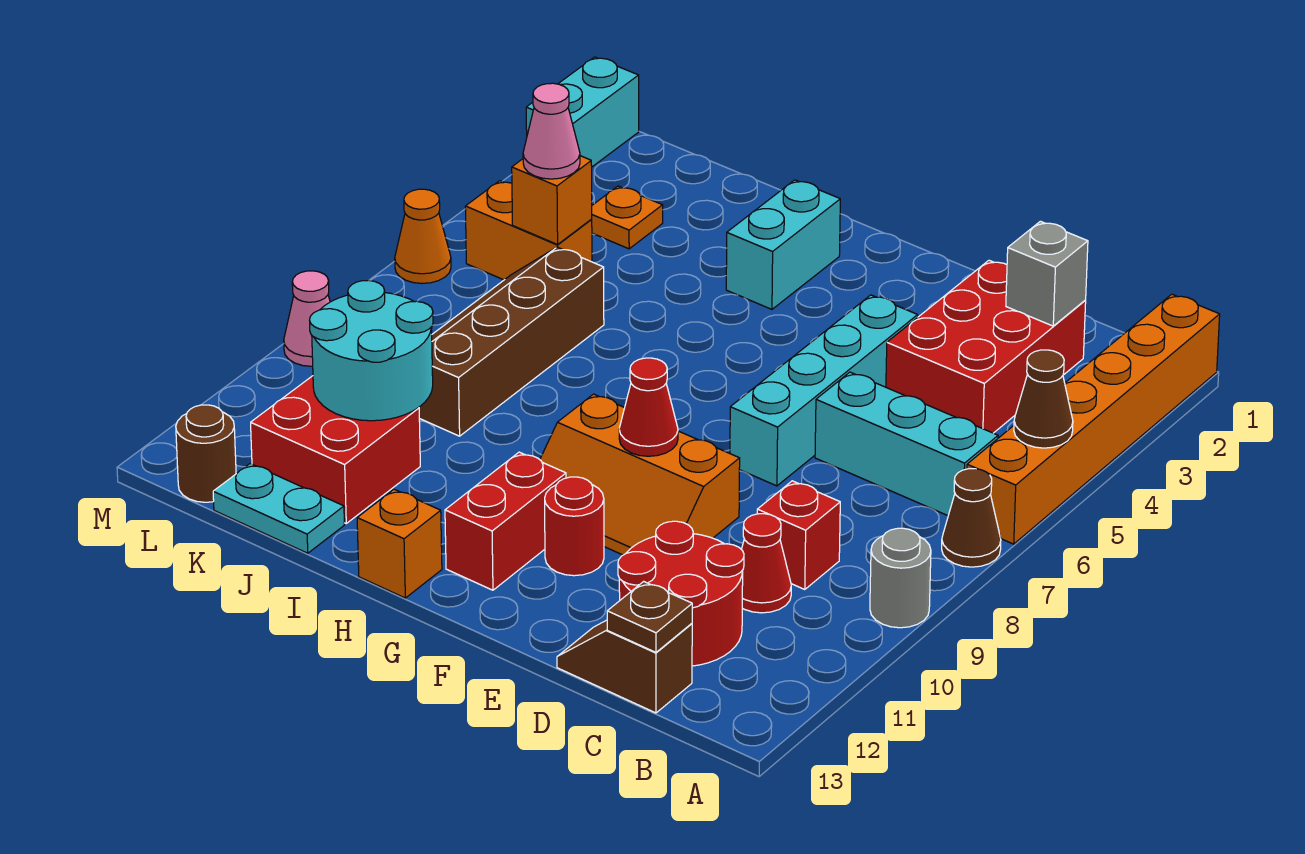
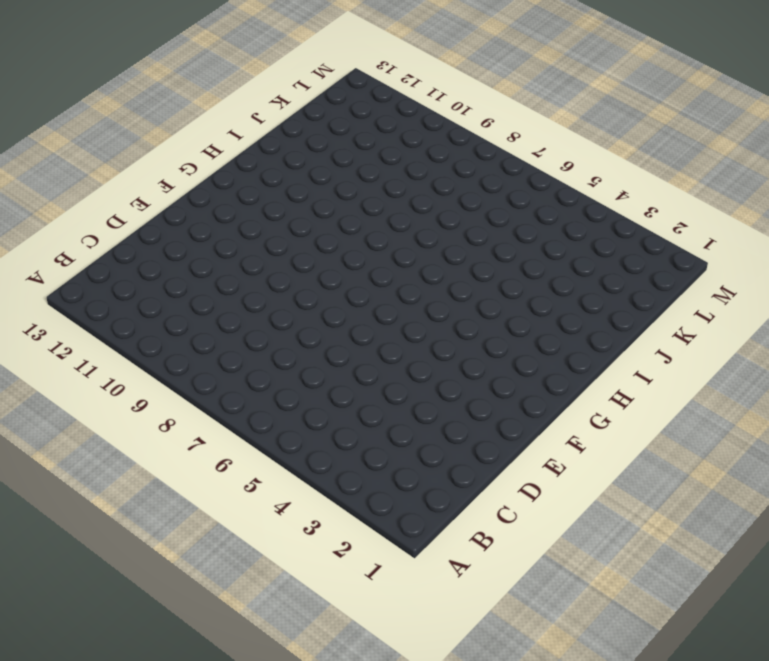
none -> orange brick A1:A6 level 1
none -> brown cone A7 level 1
none -> grey round brick A9 level 1
none -> cyan brick B6:D6 level 1

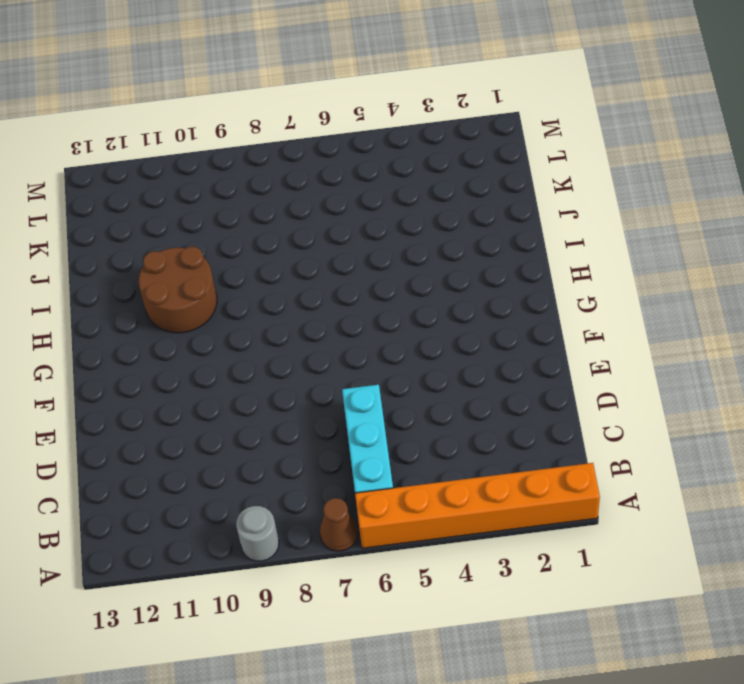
brown round brick H10:I11 level 1 -> none
none -> red brick C2:D4 level 1
none -> red brick C9 level 1
none -> red cone C10 level 1
none -> red round brick C11:D12 level 1

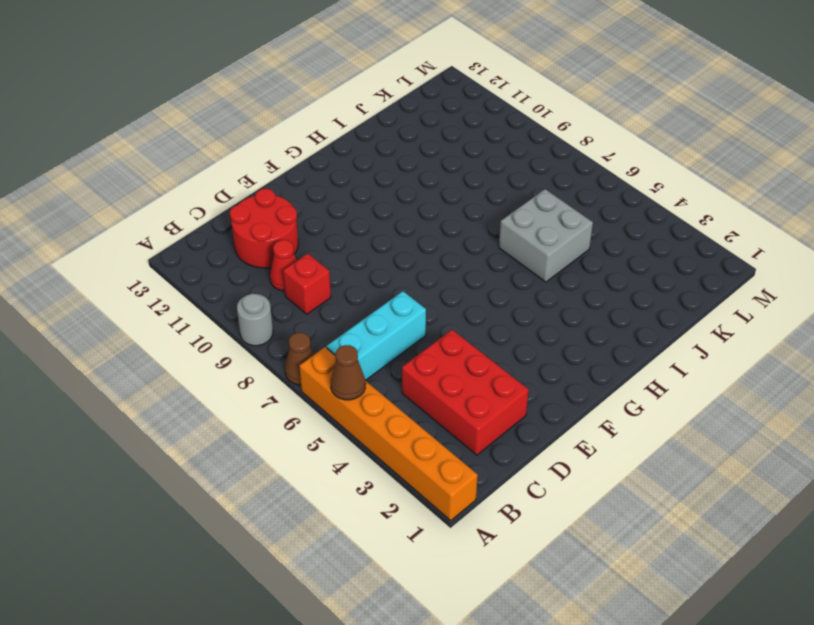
grey brick I5:J6 level 1 -> brown slope J6:K9 level 1 top J
none -> brown slope C13:D13 level 1 top C
none -> cyan brick E4:E7 level 1
none -> orange slope E9:G10 level 1 top 9
none -> red round brick F11 level 1

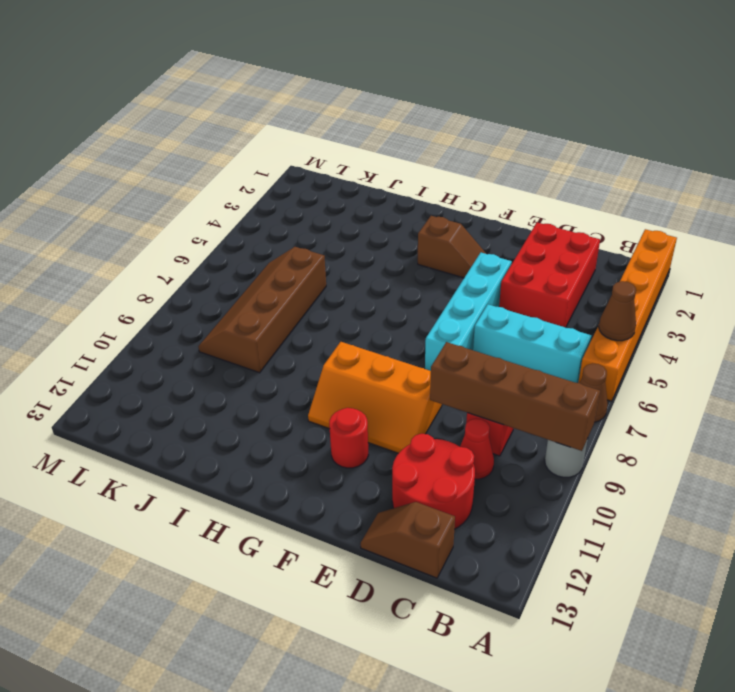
brown brick A9:D9 level 2 -> none
brown slope F3:G3 level 1 top G -> none
none -> red brick G11:G12 level 1
none -> cyan brick H2:H3 level 1
none -> orange brick H13 level 1
none -> red brick J11:K12 level 1

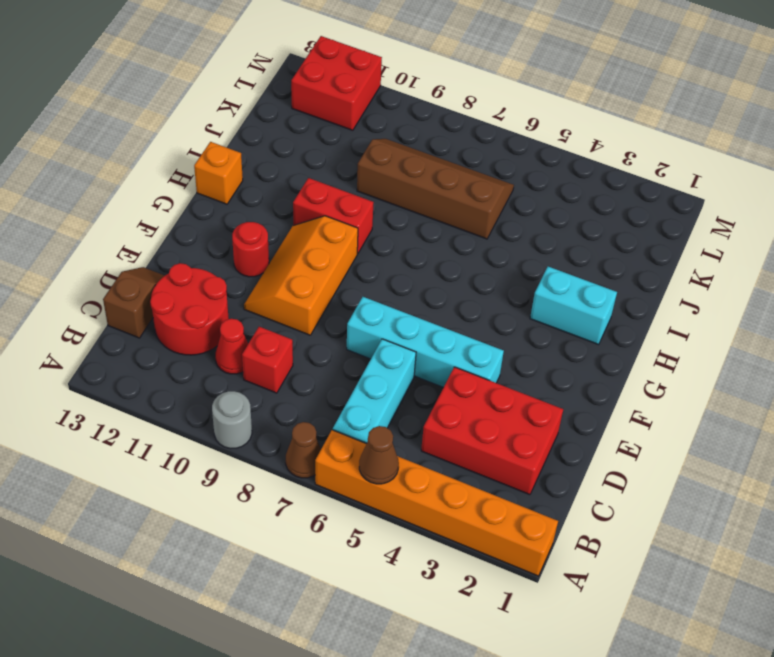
red brick H9:H10 level 1 -> red brick G11:G12 level 1
red brick L11:M12 level 1 -> red brick J11:K12 level 1
none -> cyan plate J13:K13 level 1
none -> orange plate K3 level 1
none -> orange brick K5:L5 level 1
none -> brown round brick L13 level 1

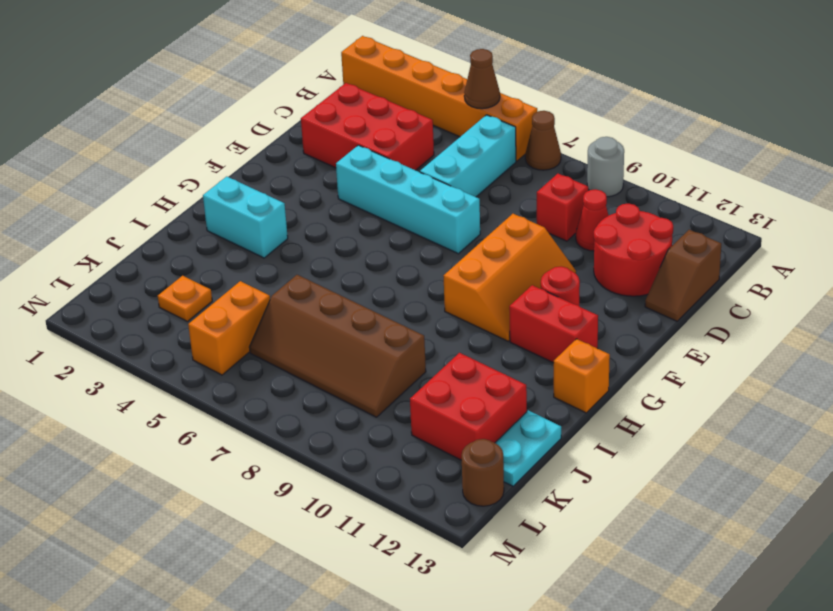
none -> cyan brick M1:M2 level 1
none -> orange cone M6 level 1
none -> pink cone M9 level 1
none -> grey brick C2 level 2

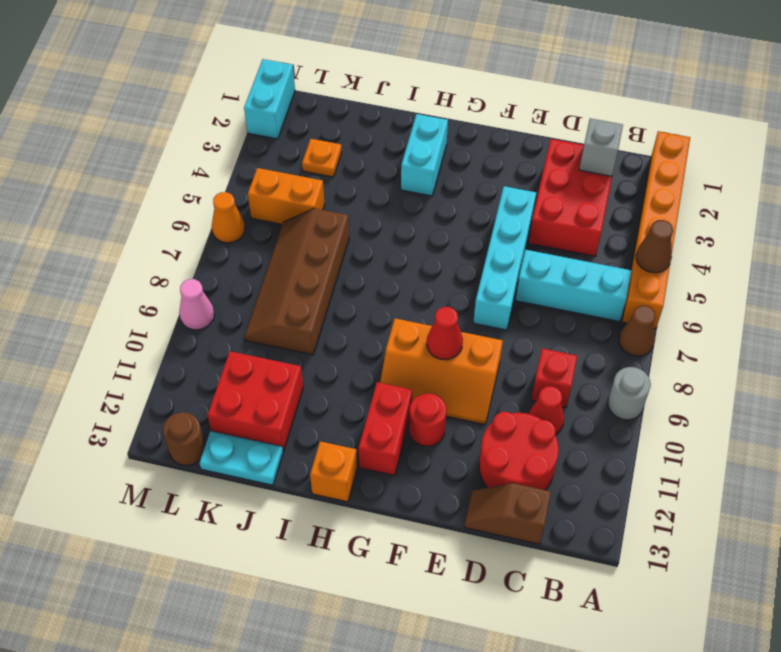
none -> brown plate C13 level 2
none -> cyan round brick J10:K11 level 2
none -> orange brick K5 level 2
none -> pink cone K5 level 3

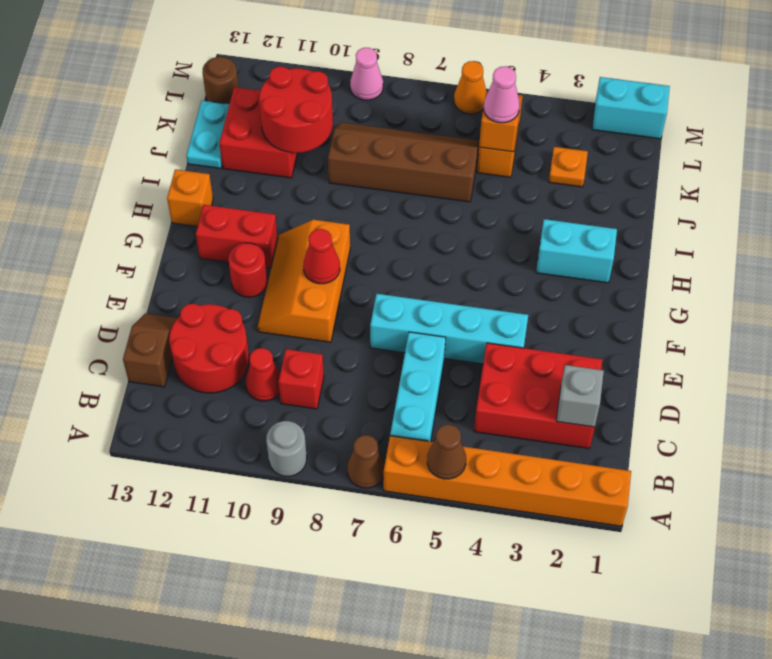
red round brick J10:K11 level 2 -> cyan round brick J10:K11 level 2
none -> brown plate C13 level 2

